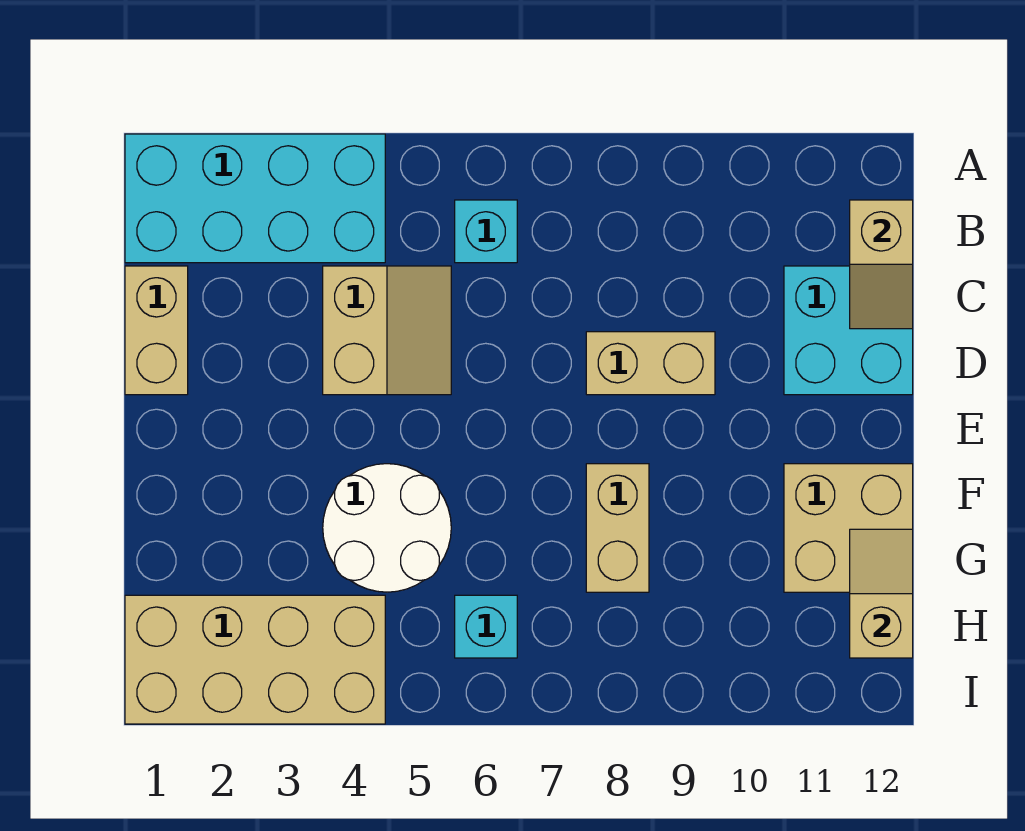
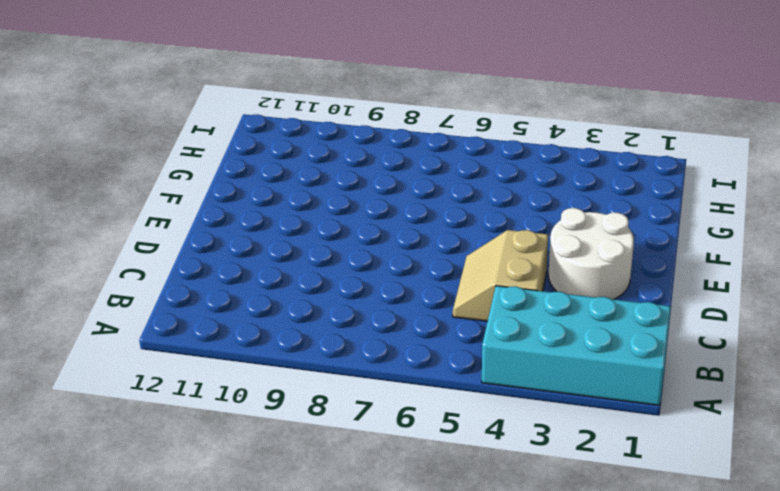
white round brick D2:E3 level 1 -> white round brick F4:G5 level 1
none -> cyan brick B6 level 1
none -> tan brick C1:D1 level 1
none -> cyan brick C11:D12 level 1

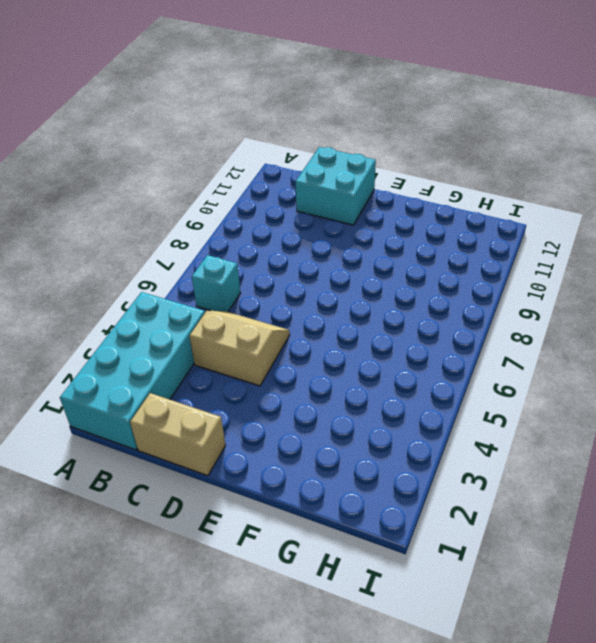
none -> tan brick D8:D9 level 1
none -> white round brick F4:G5 level 1
none -> tan brick F8:G8 level 1

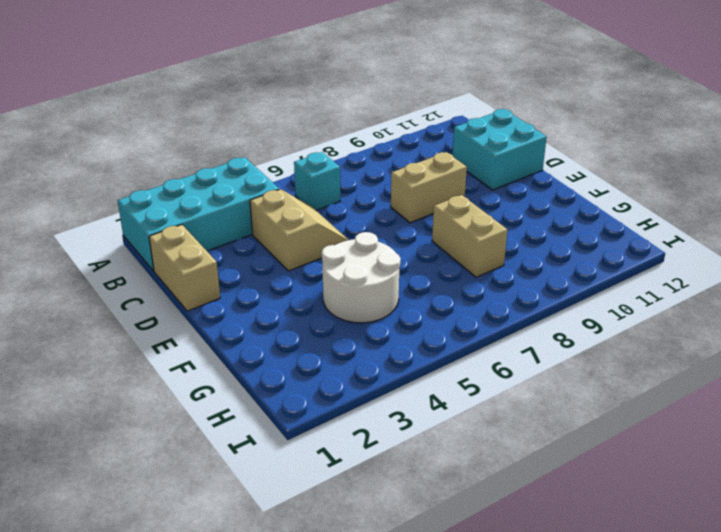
none -> tan brick F11:G12 level 1
none -> tan brick H1:I4 level 1
none -> cyan brick H6 level 1

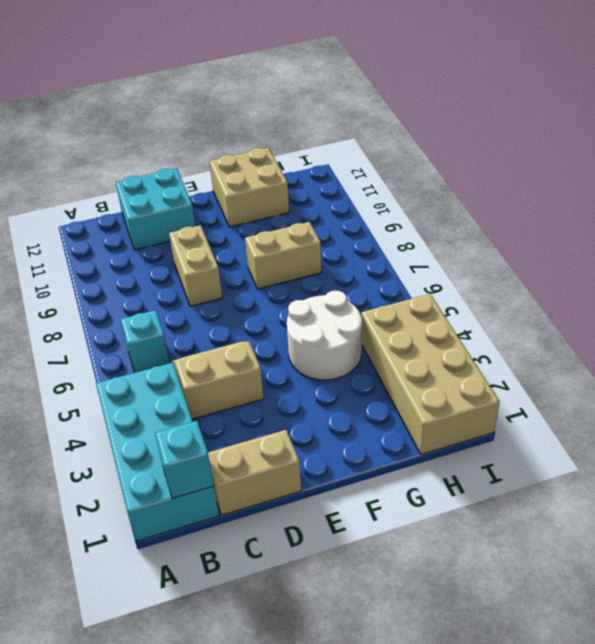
cyan brick B1 level 2 -> cyan brick H6 level 1
none -> tan slope B12:C12 level 2 top B
none -> tan slope G12:H12 level 2 top H

